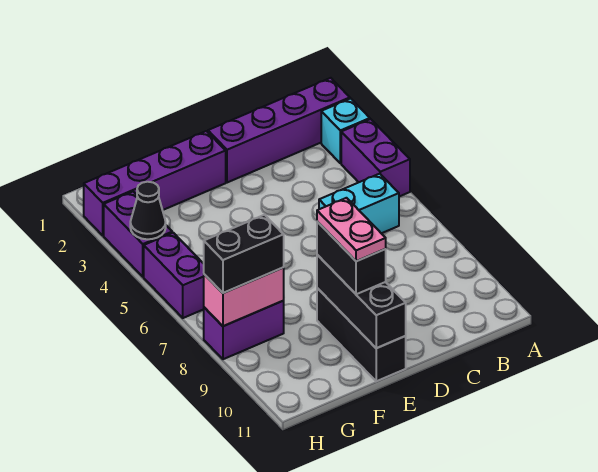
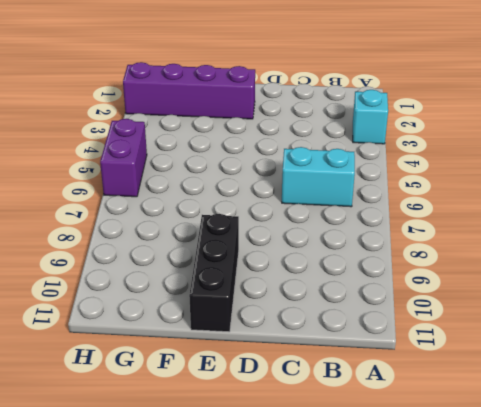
none -> purple brick A2:D2 level 1
none -> purple brick A4:A5 level 1
none -> purple brick G8:H8 level 1

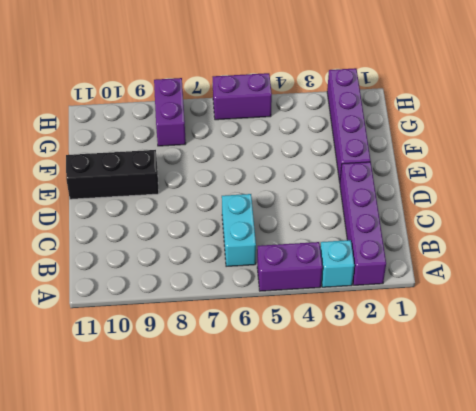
none -> purple brick H3:H4 level 1
none -> black brick E9:E11 level 2
none -> pink brick G8:H8 level 2

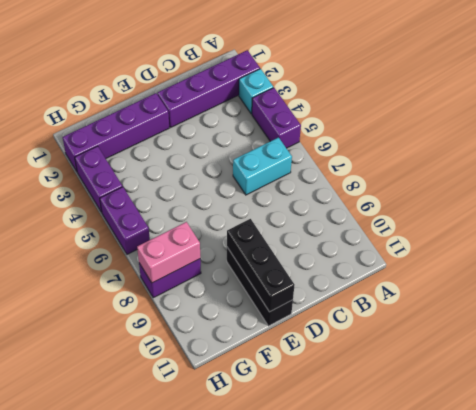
none -> black cone H4 level 2
none -> black brick E9:E10 level 3
none -> black brick G8:H8 level 3

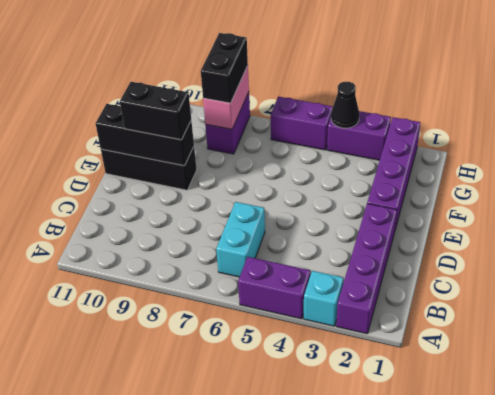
none -> pink plate E9:E10 level 4

